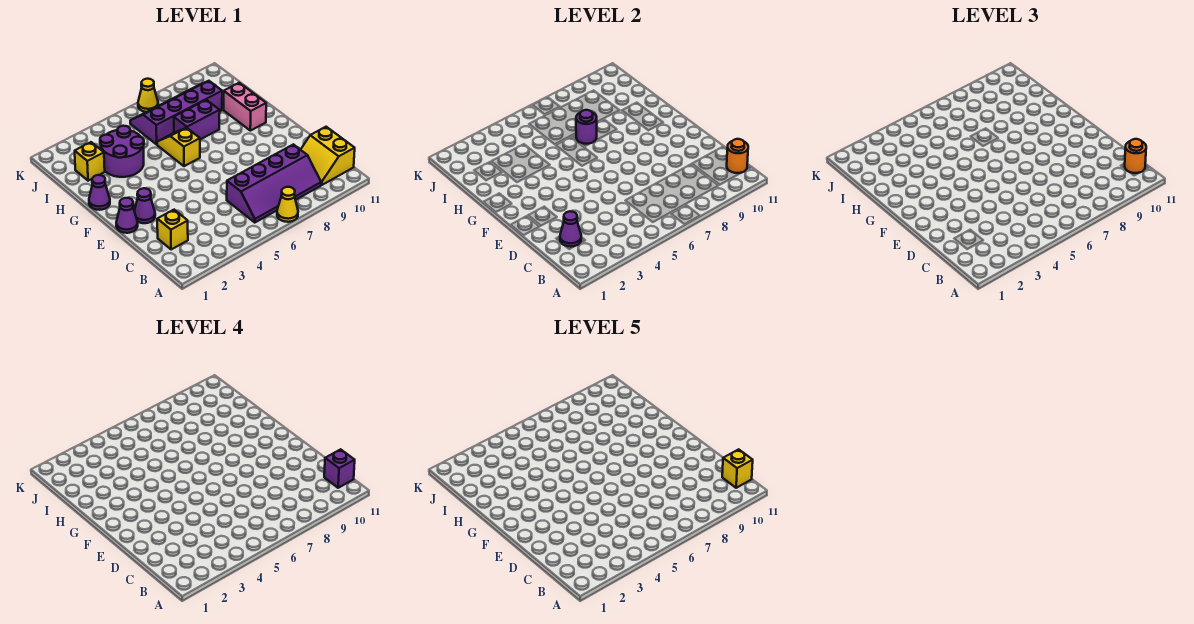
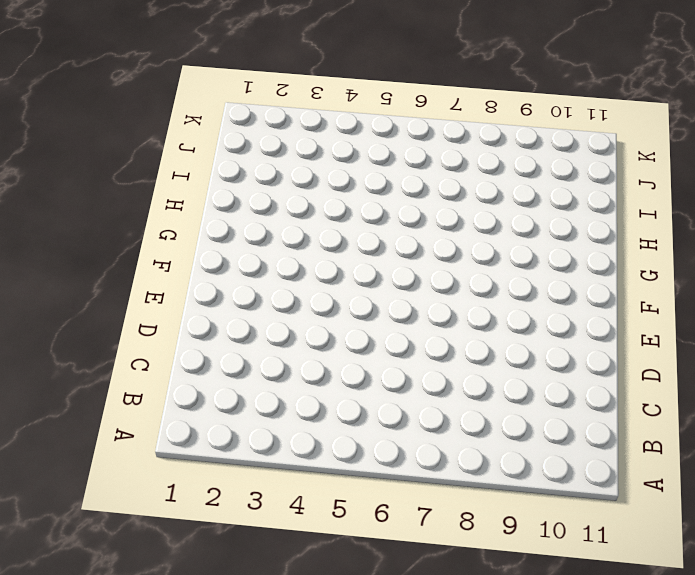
none -> yellow cone A7 level 1
none -> purple slope B6:C9 level 1 top C
none -> yellow slope B10:C11 level 1 top 11

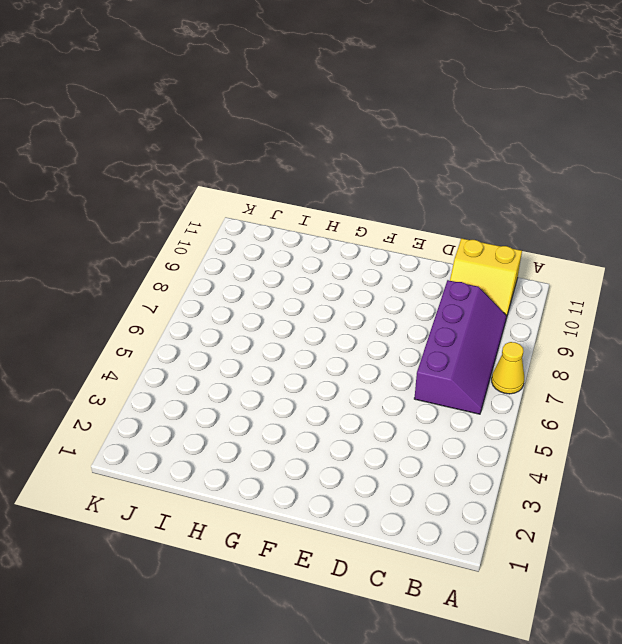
none -> yellow brick C2 level 1
none -> purple cone E1 level 1
none -> purple cone E2 level 1

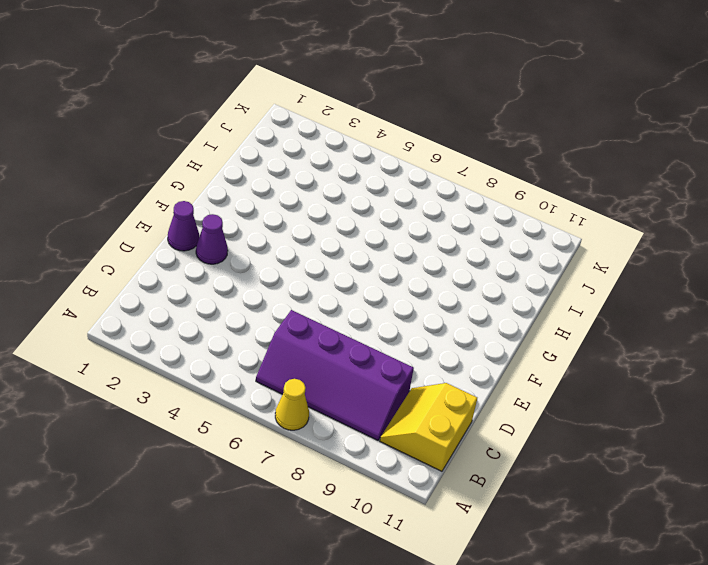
none -> yellow brick C2 level 1
none -> purple cone G1 level 1
none -> yellow slope G6:H6 level 1 top G

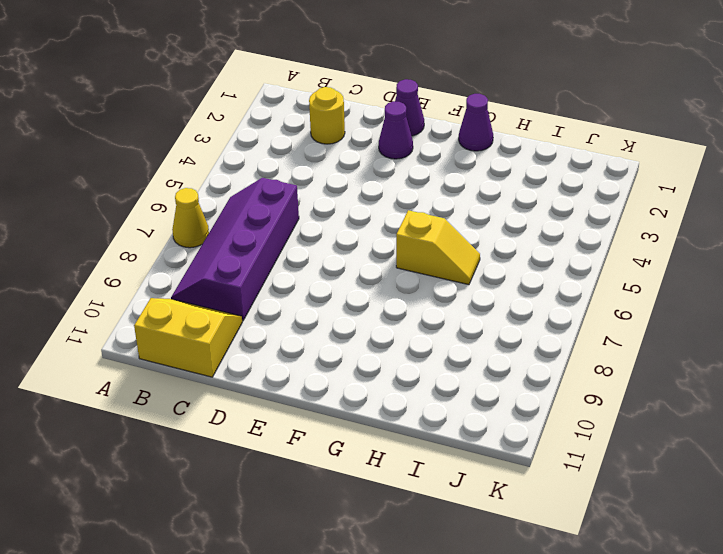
yellow round brick C2 level 1 -> yellow brick C2 level 1
none -> pink brick G10:H10 level 1
none -> purple round brick H3:I4 level 1
none -> purple brick H7:H8 level 1

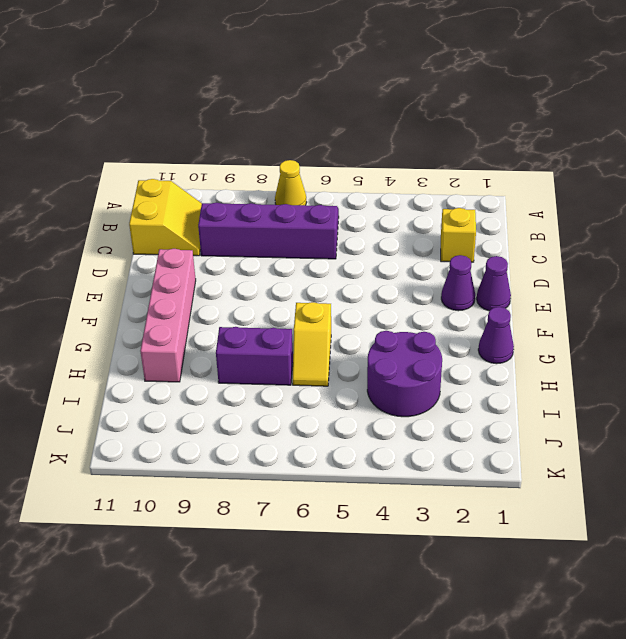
pink brick E10:H10 level 1 -> pink brick G10:H10 level 1
none -> yellow brick I2 level 1
none -> purple slope I6:J9 level 1 top I
none -> yellow cone K7 level 1

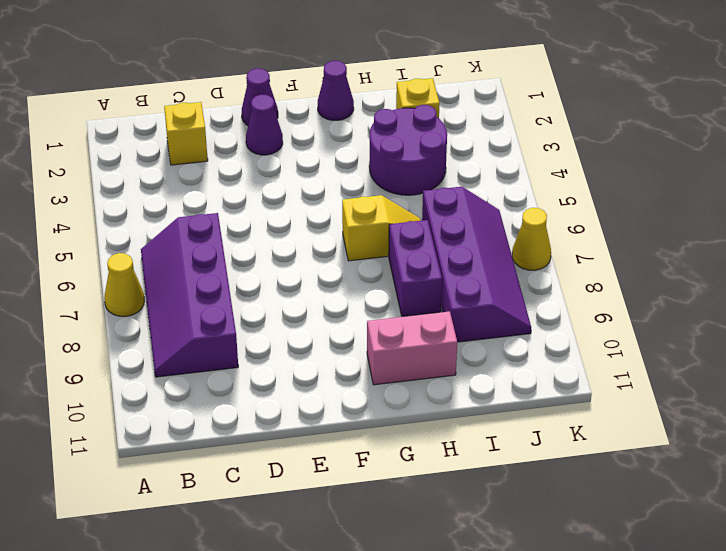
none -> yellow slope B10:C11 level 1 top 11
none -> orange round brick B11 level 2
none -> purple cone C2 level 2

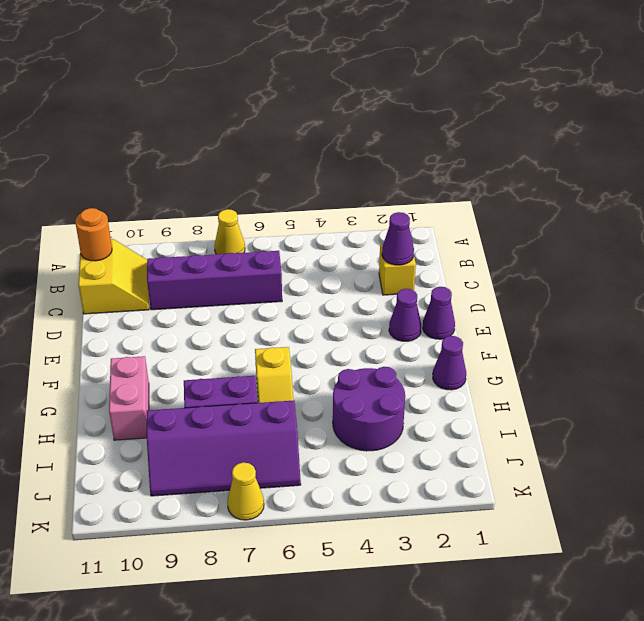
none -> yellow brick I2 level 1
none -> purple round brick H7 level 2
none -> orange round brick B11 level 3

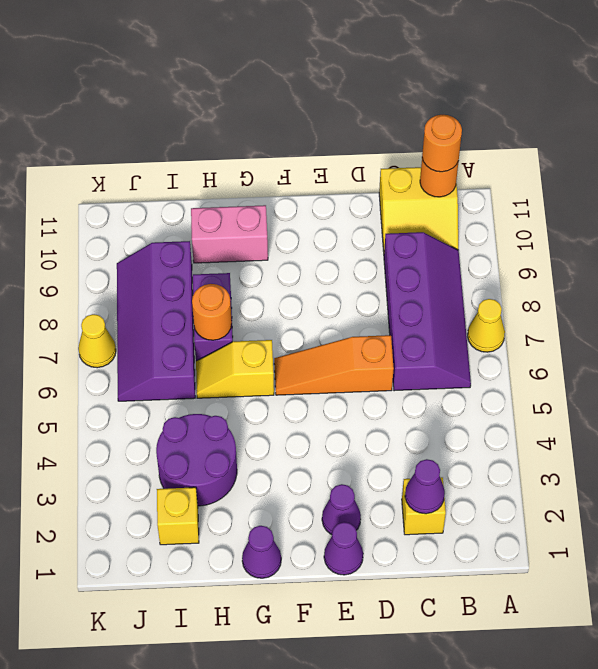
orange slope D6:F6 level 1 top D -> none
orange round brick H7 level 2 -> purple round brick H7 level 2
none -> purple brick B11 level 4
none -> yellow brick B11 level 5

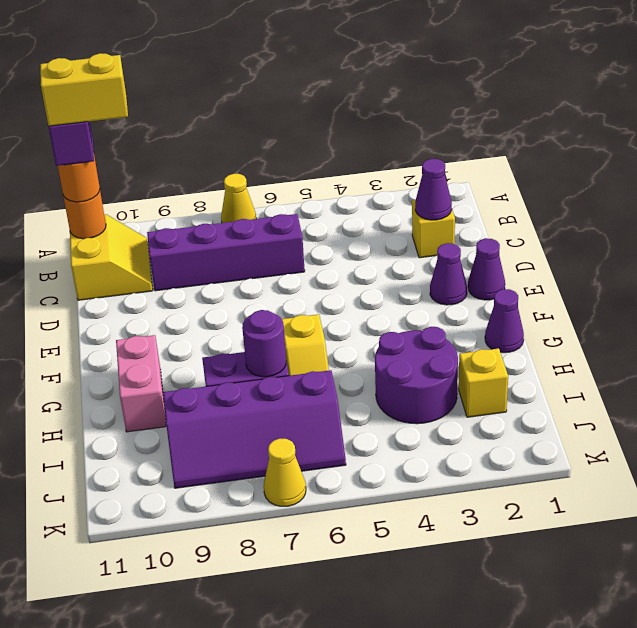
yellow brick B10:B11 level 5 -> yellow brick B11 level 5

